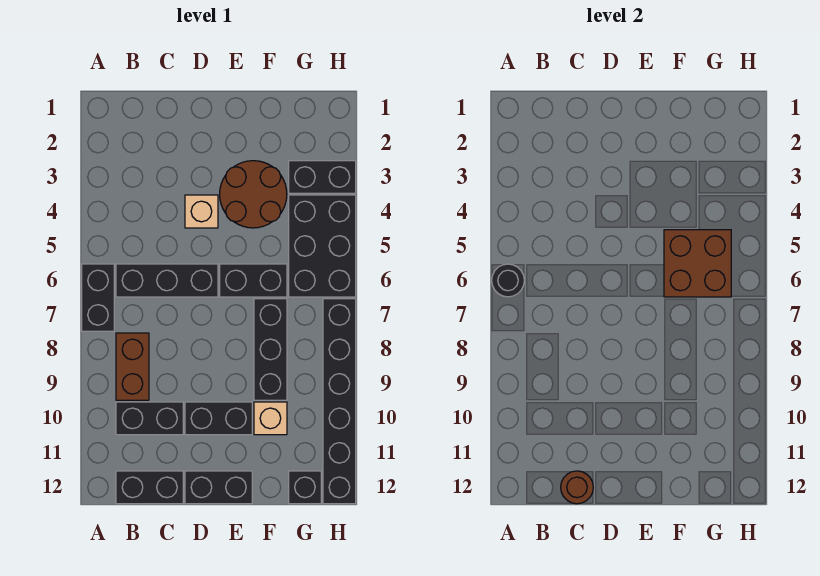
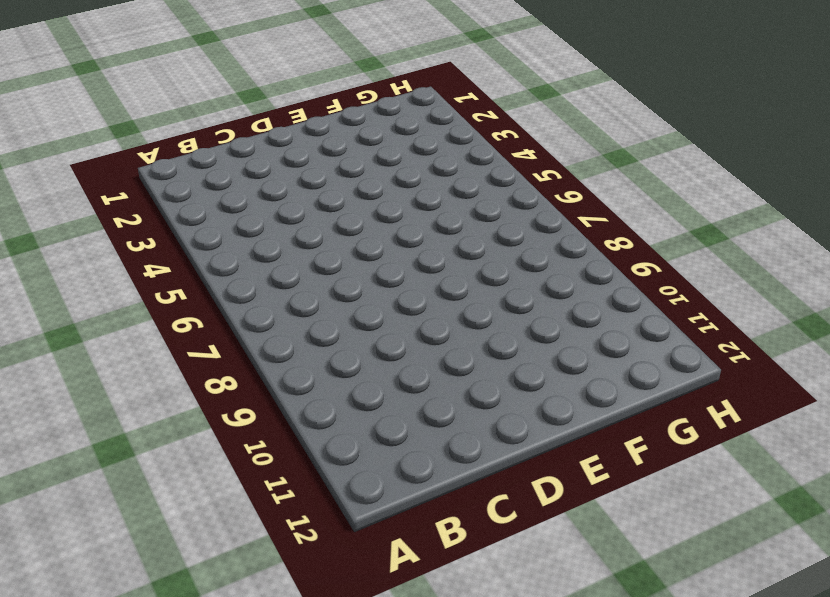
none -> black brick A6:A7 level 1
none -> black brick B6:D6 level 1
none -> brown brick B8:B9 level 1

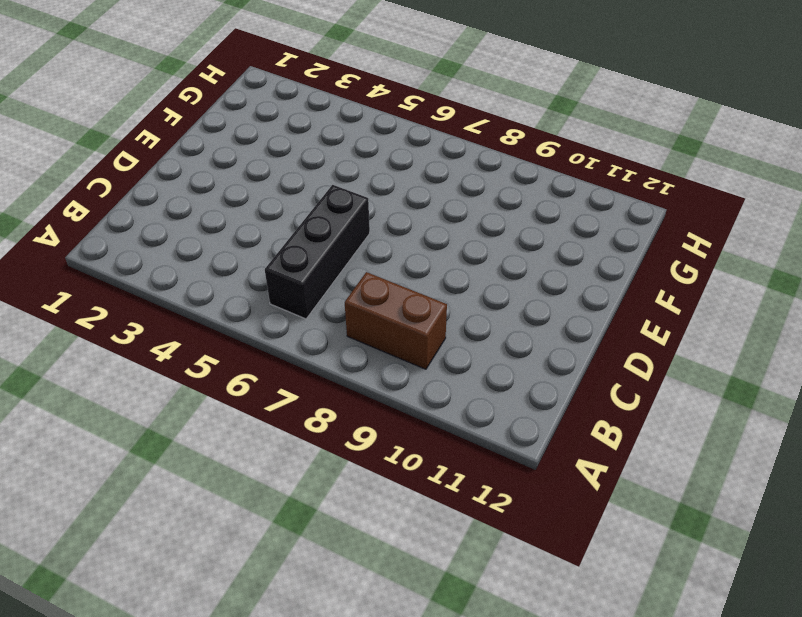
none -> black brick A6:A7 level 1
none -> black brick B10:C10 level 1
none -> black brick B12:C12 level 1

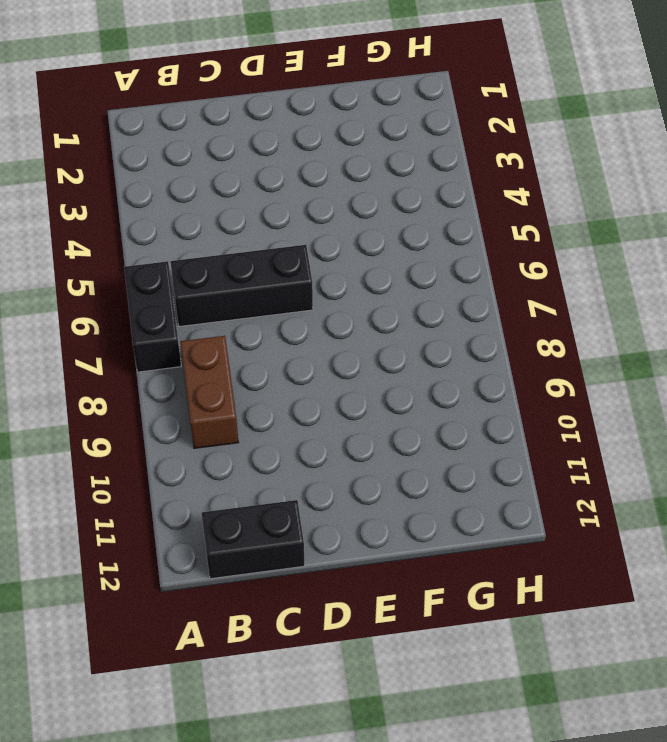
none -> black brick B10:C10 level 1
none -> tan brick D4 level 1
none -> black brick D10:E10 level 1

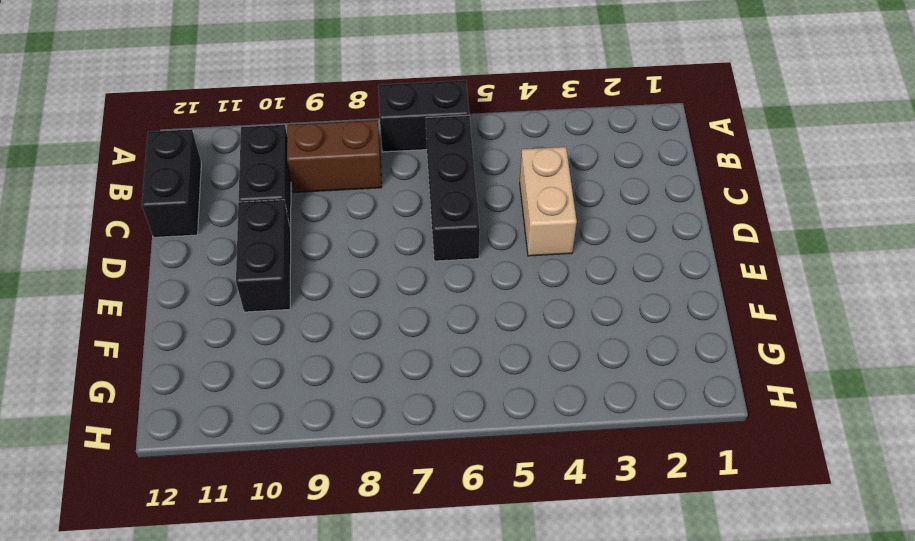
tan brick C4:D4 level 1 -> tan brick D4 level 1
none -> black brick D12:E12 level 1
none -> brown round brick E3:F4 level 1
none -> black brick E6:F6 level 1

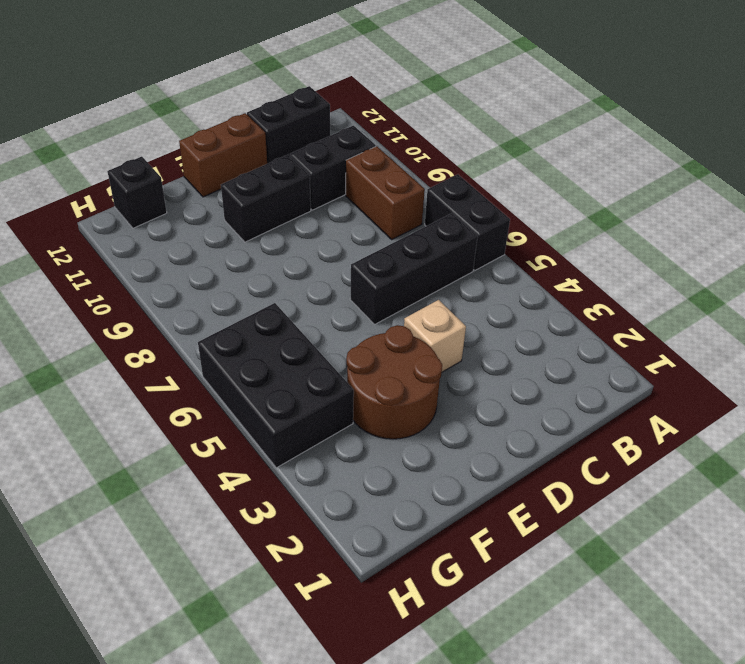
brown brick D12:E12 level 1 -> black brick D12:E12 level 1
none -> black brick E6:F6 level 1
none -> black brick F7:F9 level 1
none -> tan brick F10 level 1

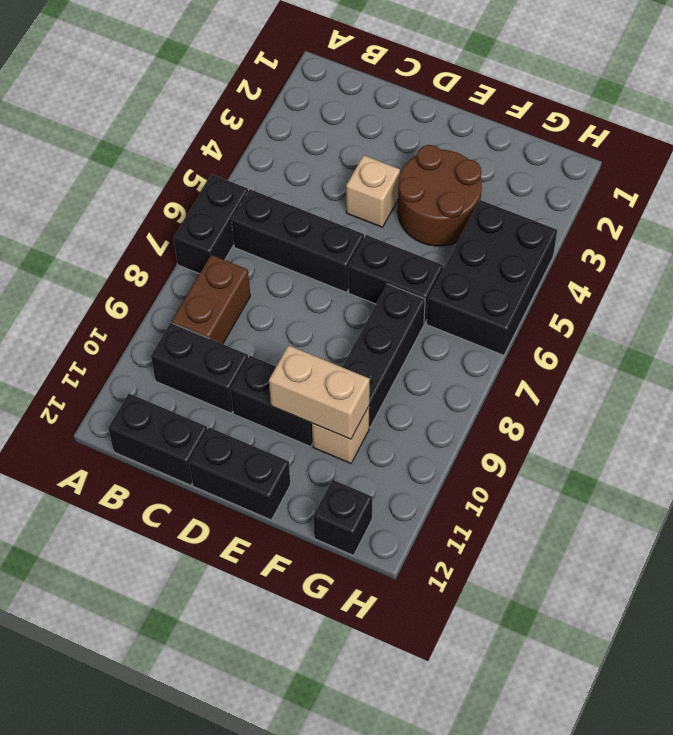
tan brick E10:F10 level 2 -> none
none -> black brick G3:H3 level 1
none -> black brick H7:H12 level 1
none -> black round brick A6 level 2

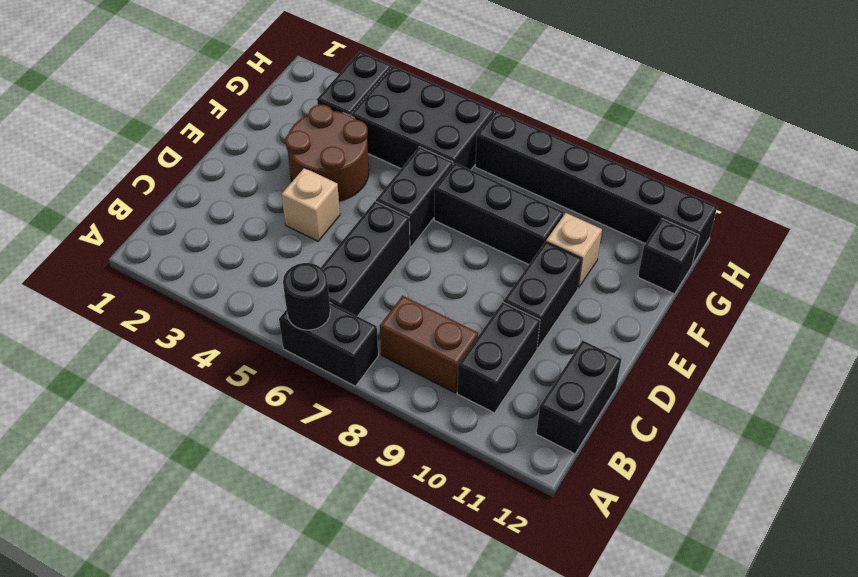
none -> black brick D12:E12 level 1
none -> brown round brick C12 level 2
none -> brown brick F5:G6 level 2

